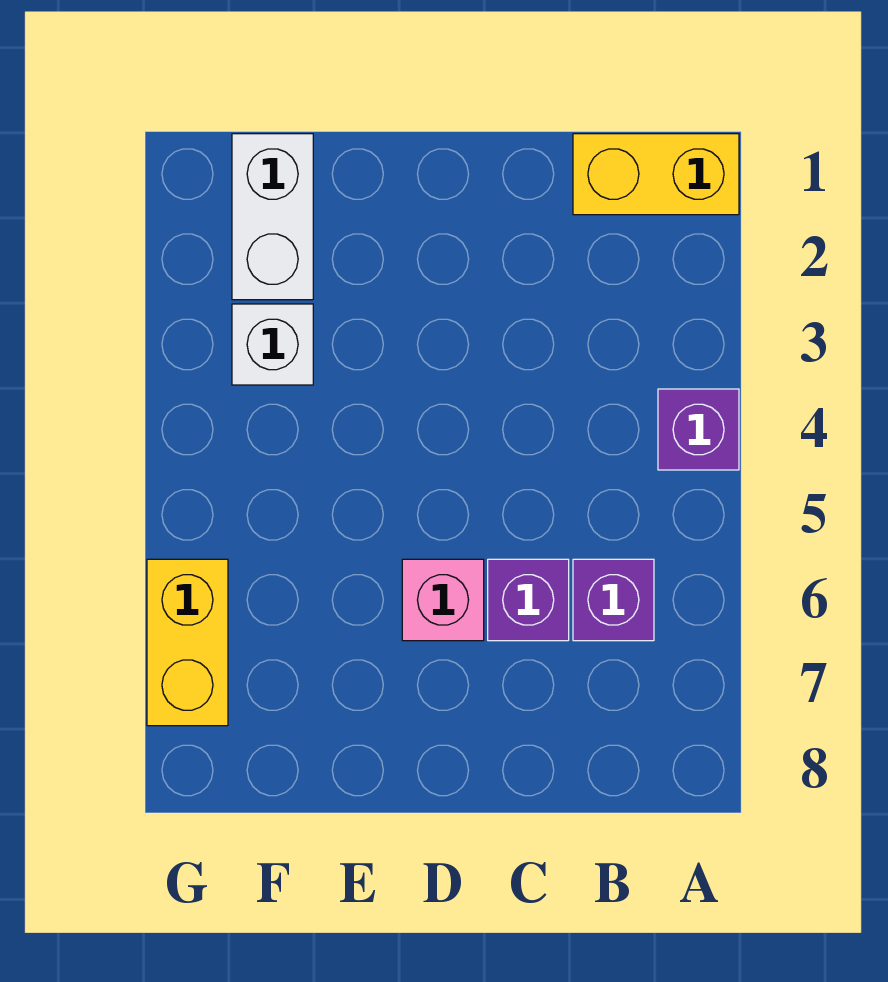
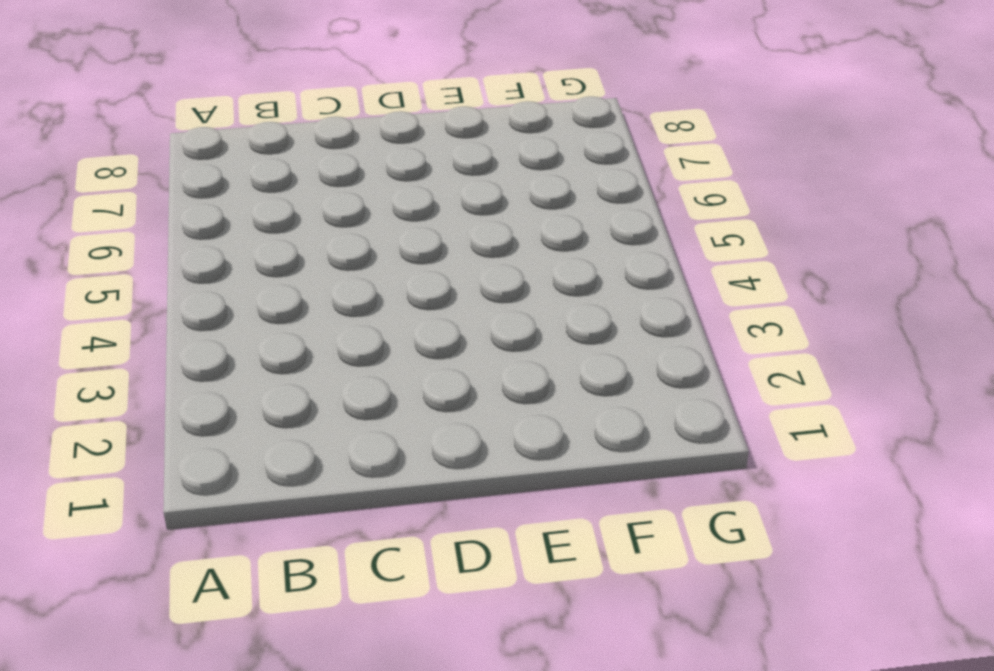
none -> yellow brick A1:B1 level 1
none -> purple brick A4 level 1

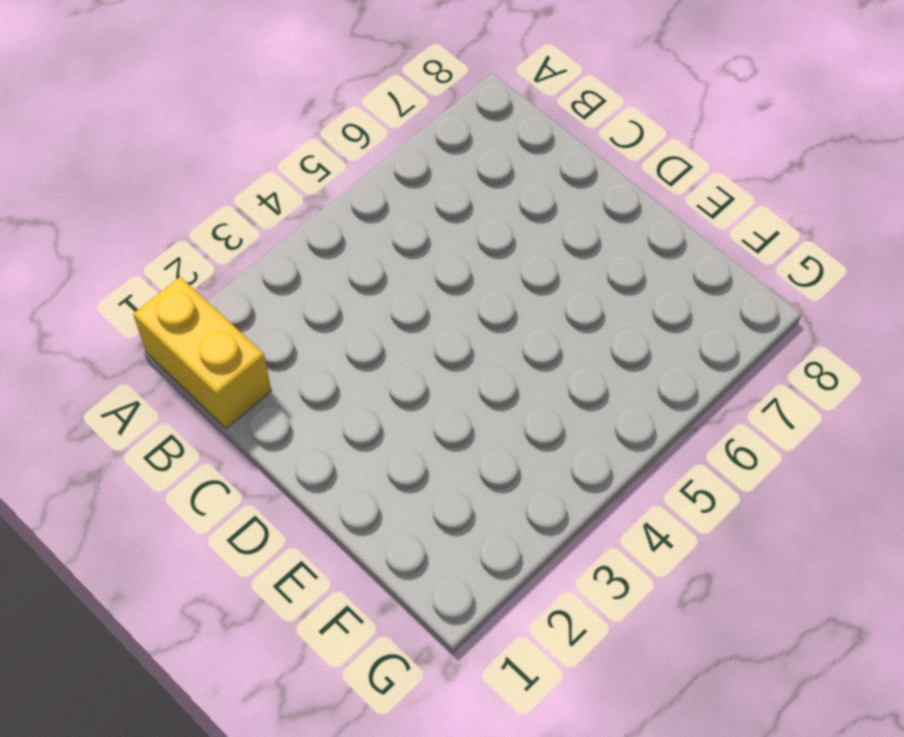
none -> purple brick A4 level 1
none -> purple brick B6 level 1

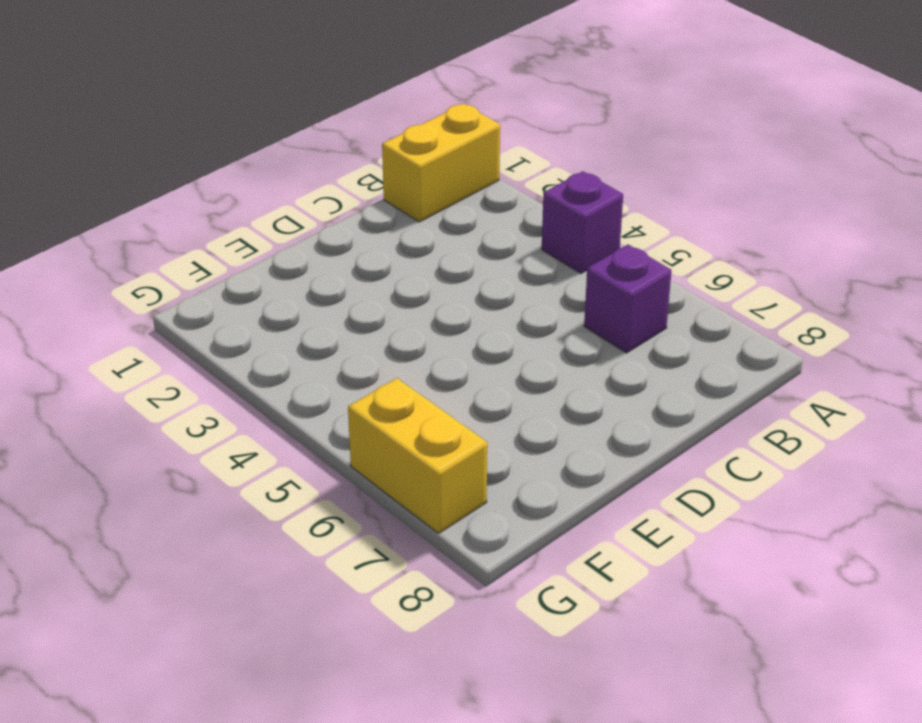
none -> purple brick C6 level 1
none -> pink brick D6 level 1

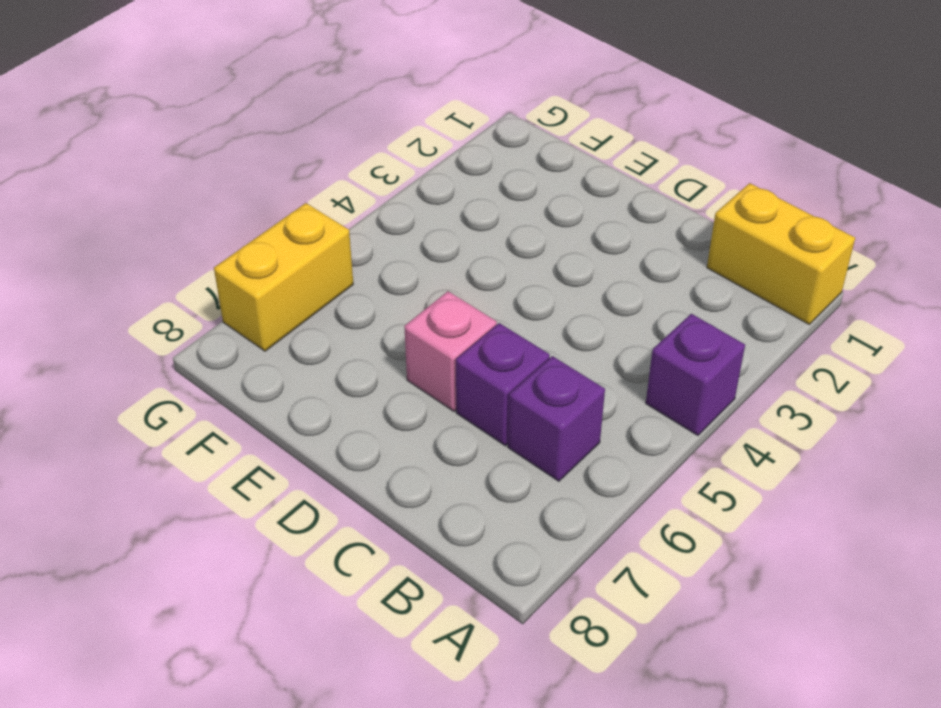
none -> white brick F1:F2 level 1
none -> white brick F3 level 1

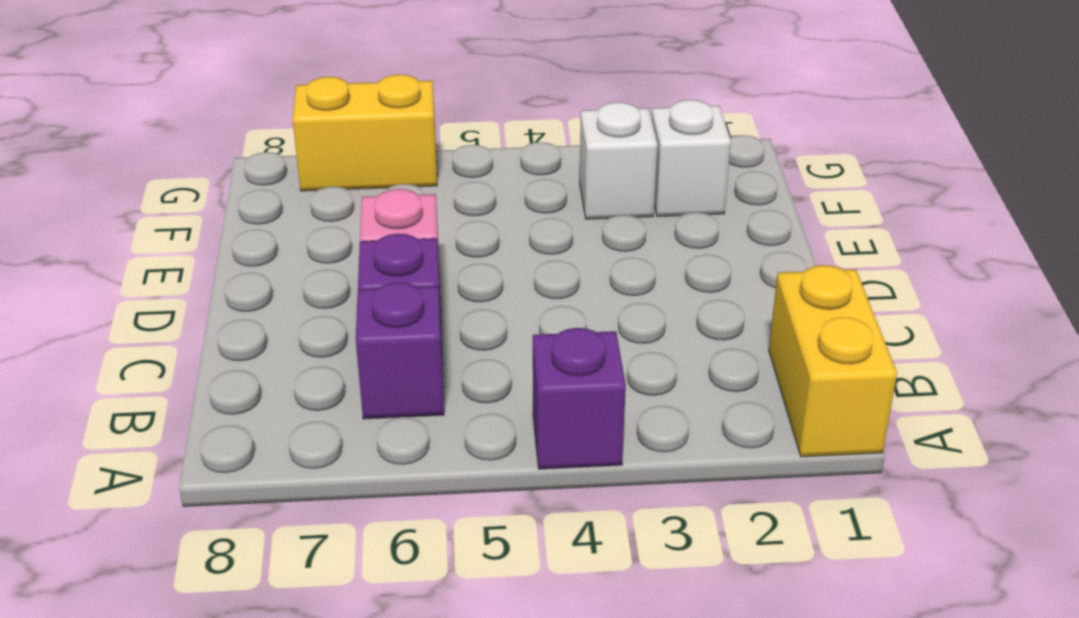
white brick F2 level 1 -> white brick F1:F2 level 1

